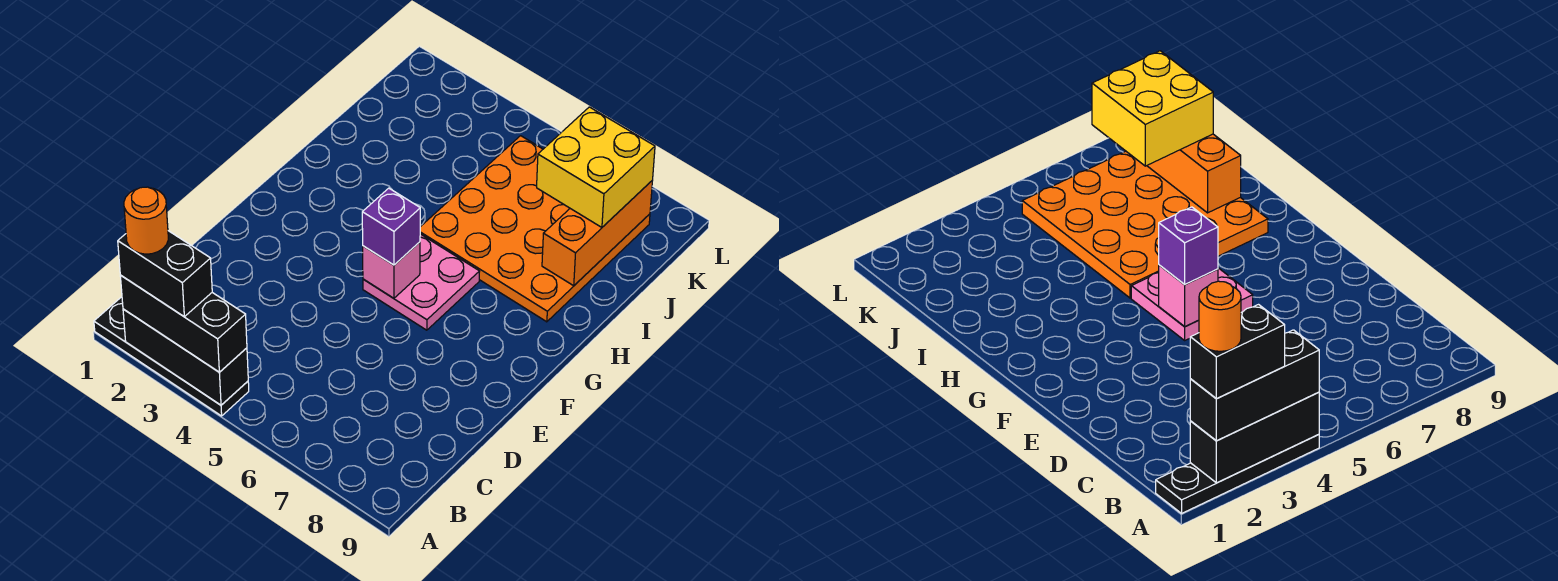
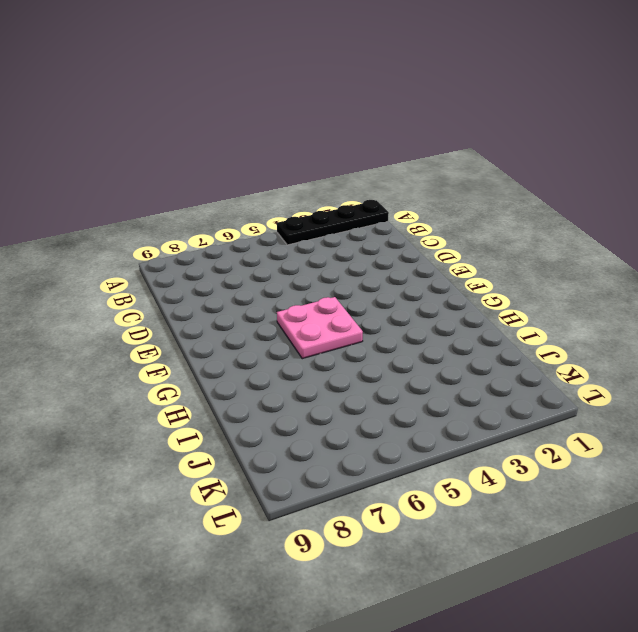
none -> orange plate H5:K8 level 1
none -> black brick A2:A4 level 2

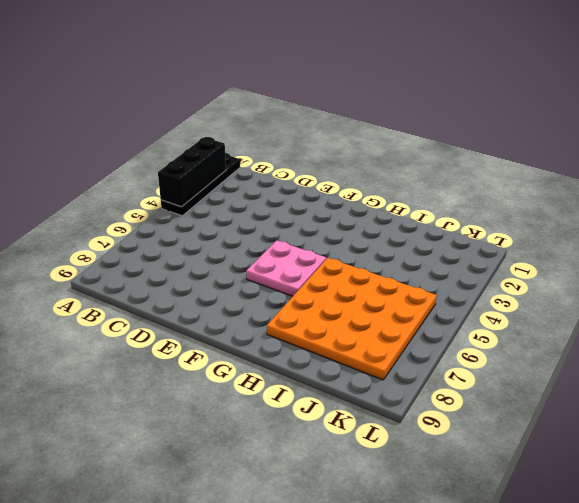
none -> pink brick F5 level 2
none -> orange brick I8:K8 level 2

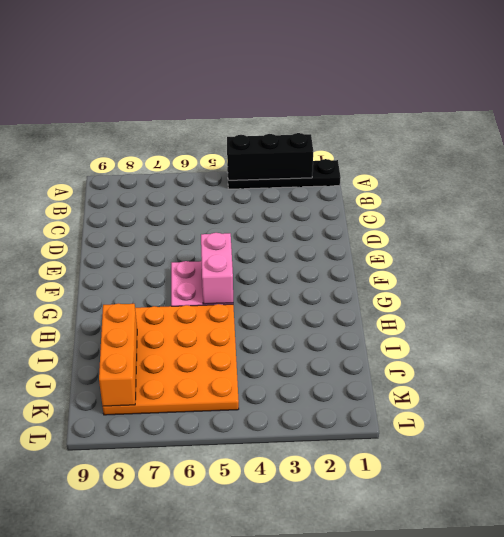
pink brick F5:G5 level 2 -> pink brick F5 level 2
none -> black brick A2:A4 level 3
none -> purple brick F5 level 3

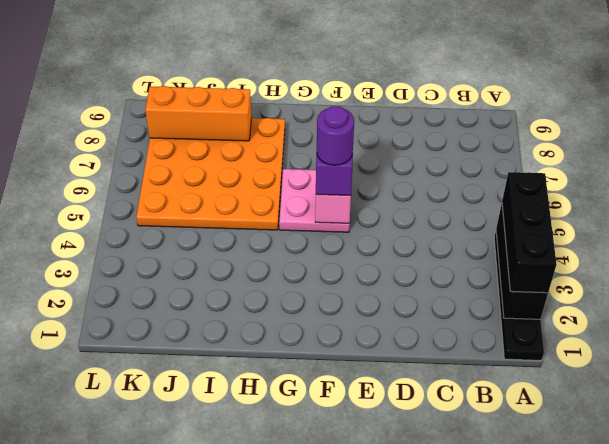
purple round brick F5 level 4 -> none
none -> yellow brick J7:K8 level 3
none -> black brick A2:A3 level 4

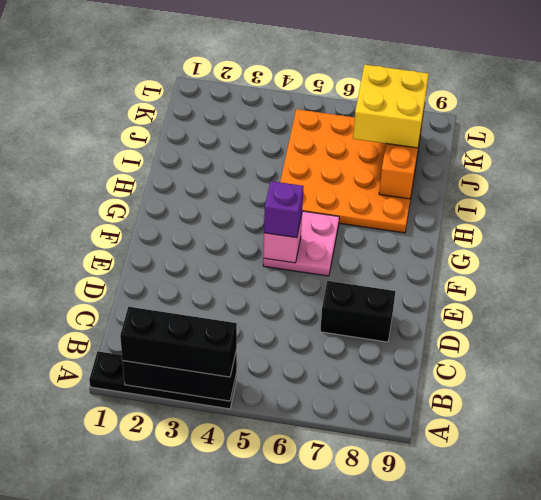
black brick D7:D8 level 1 -> black brick A2:A3 level 4
none -> orange round brick A2 level 5

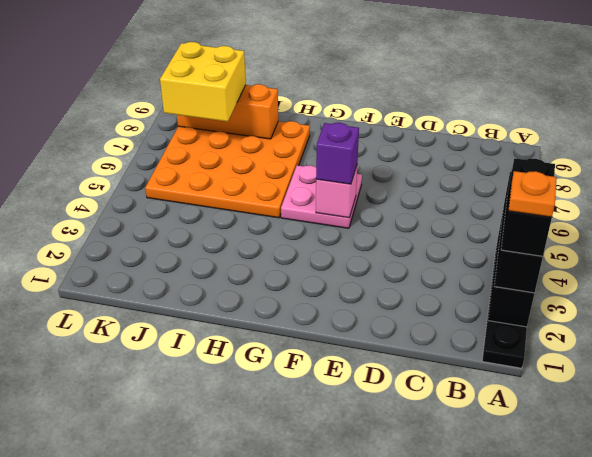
orange plate A2 level 5 -> orange round brick A2 level 5

